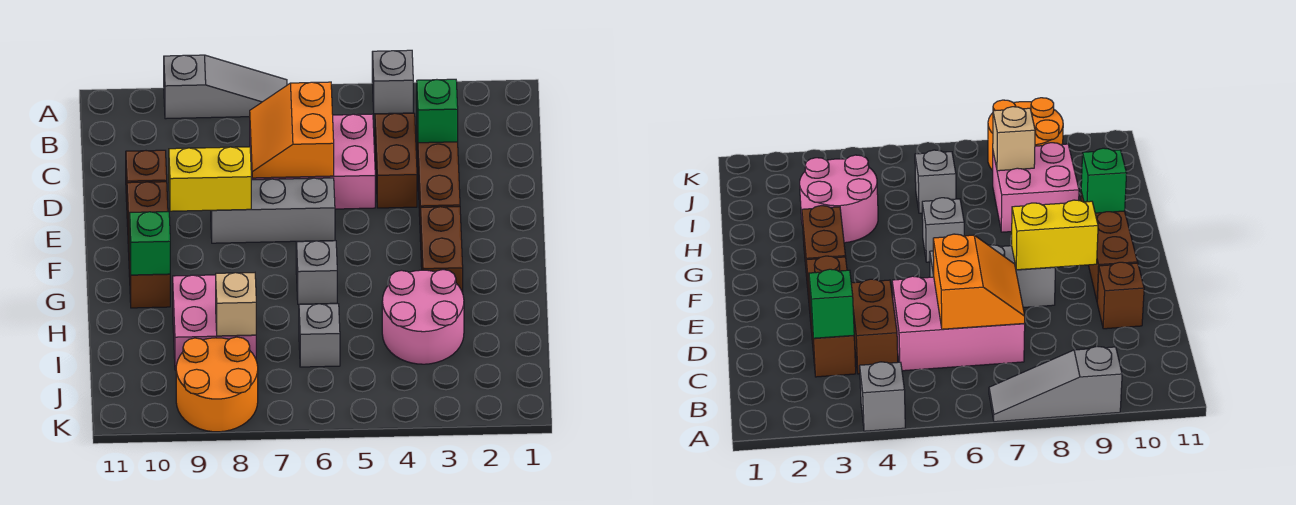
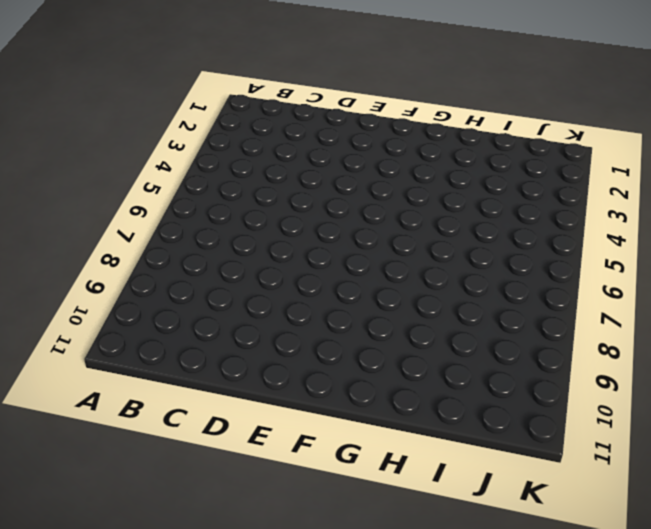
none -> grey brick A4 level 1
none -> grey slope A7:A9 level 1 top 9
none -> brown brick C3:E3 level 1

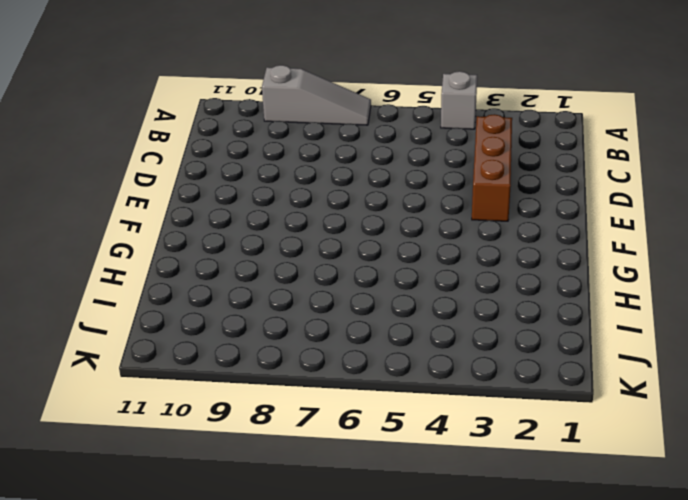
none -> brown brick C4:D4 level 1
none -> pink brick C5:D7 level 1
none -> brown brick D10 level 1

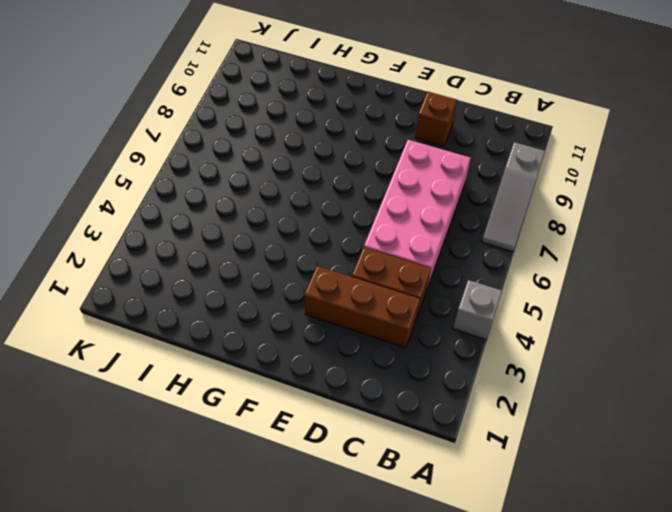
pink brick C5:D8 level 1 -> pink brick C5:D7 level 1
none -> grey brick E6:E8 level 1
none -> brown brick E10:G10 level 1
none -> brown brick F3:G3 level 1

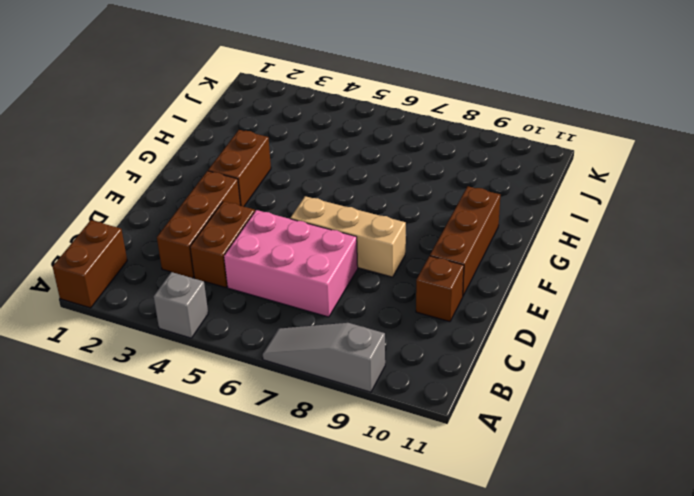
brown brick A1:B1 level 1 -> none
tan brick E6:E8 level 1 -> grey brick E6:E8 level 1
none -> grey brick G6 level 1
none -> pink round brick H3:I4 level 1
none -> pink brick H8:I9 level 1

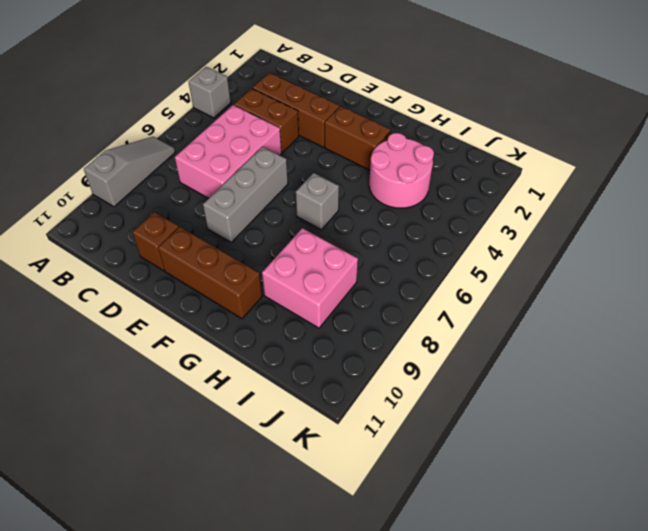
none -> grey brick I6 level 1
none -> orange round brick J8:K9 level 1
none -> green brick C3 level 2

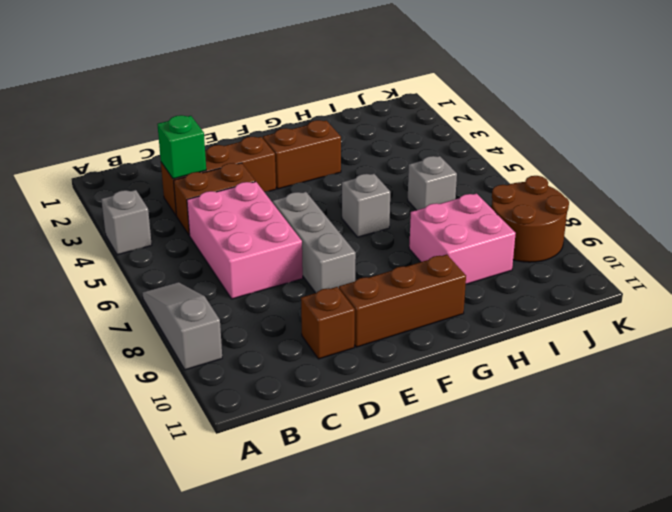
brown round brick J8:K9 level 1 -> orange round brick J8:K9 level 1
none -> pink round brick H3:I4 level 1
none -> orange slope C6:D7 level 2 top 6
none -> yellow brick E8:E9 level 2

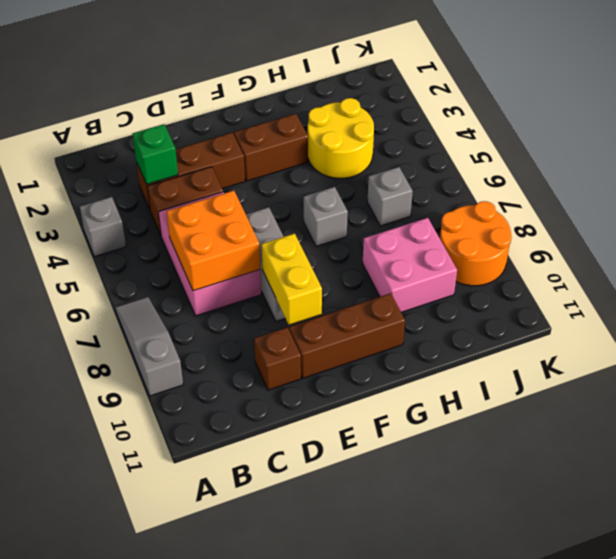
orange brick C6:D7 level 2 -> orange slope C6:D7 level 2 top 6
yellow round brick H3:I4 level 1 -> pink round brick H3:I4 level 1
none -> green brick G10 level 2
none -> tan brick I8 level 2

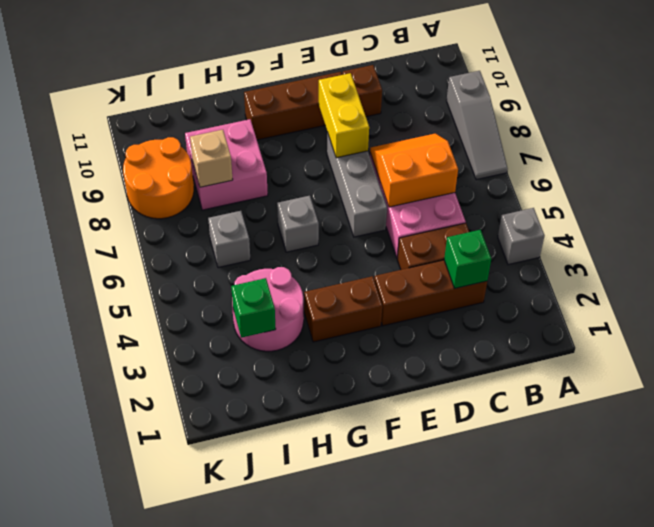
green brick I3 level 2 -> green brick G10 level 2

